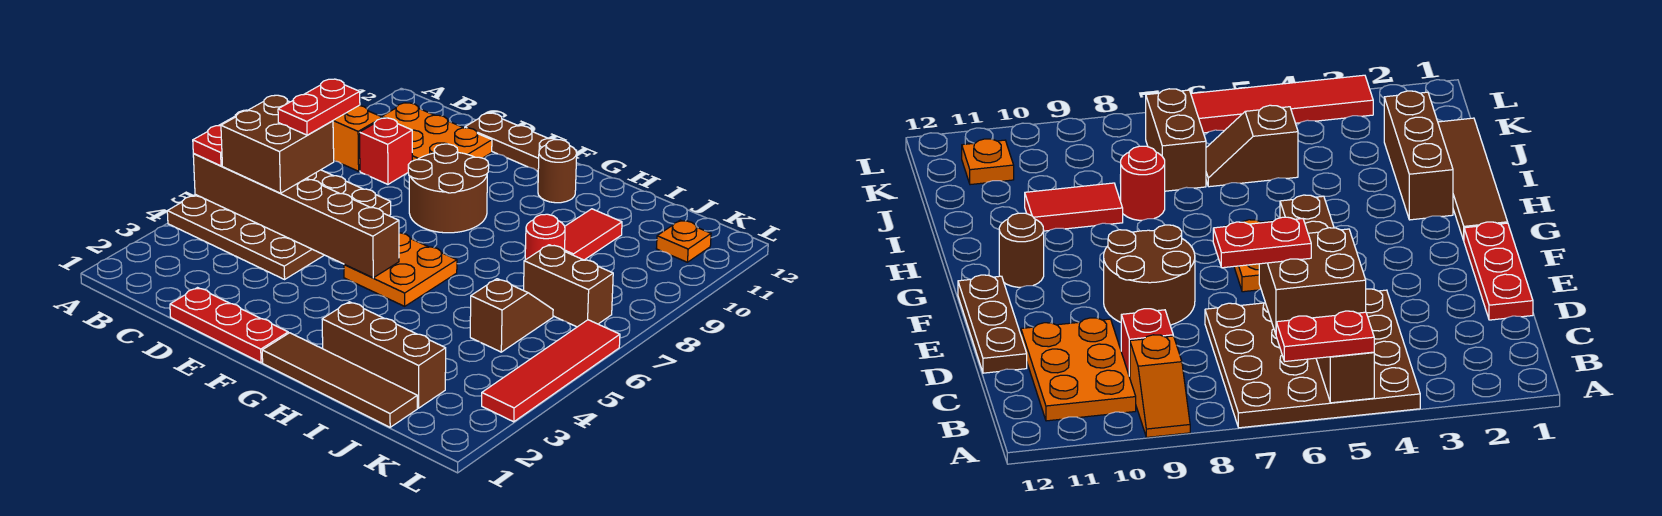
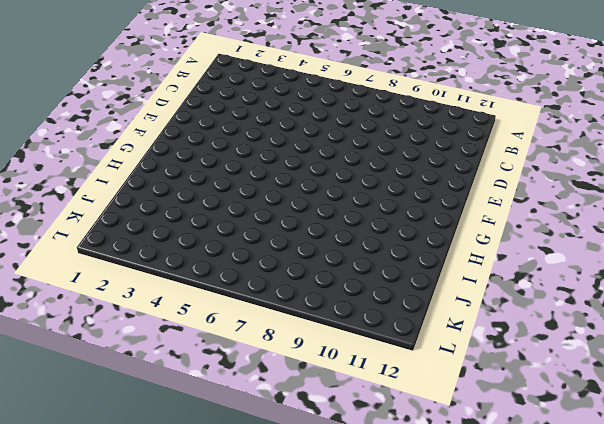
none -> brown plate A4:D7 level 1
none -> orange slope A9:B9 level 1 top B
none -> orange plate B10:D11 level 1

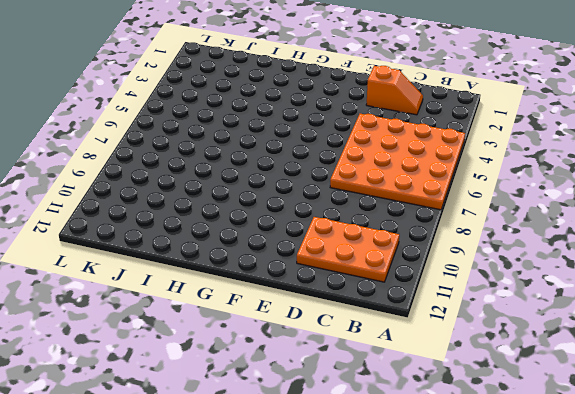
orange plate A4:D7 level 1 -> brown plate A4:D7 level 1
orange slope C2:D2 level 1 top D -> orange slope A9:B9 level 1 top B
none -> red brick C9 level 1
none -> red plate D1:F1 level 1
none -> brown plate D12:F12 level 1

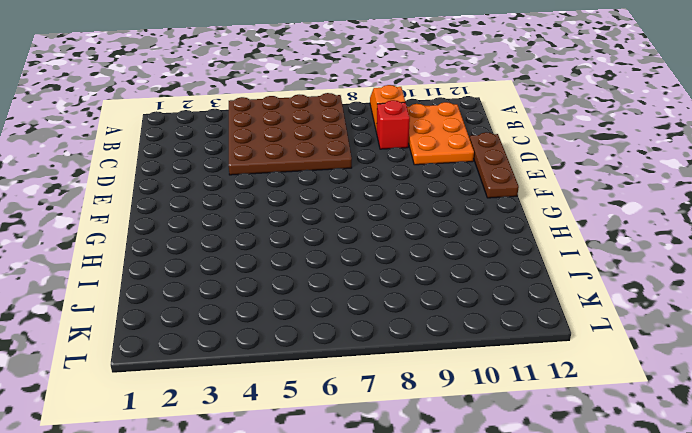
none -> red plate D1:F1 level 1
none -> brown round brick E8:F9 level 1
none -> orange plate F5:G6 level 1

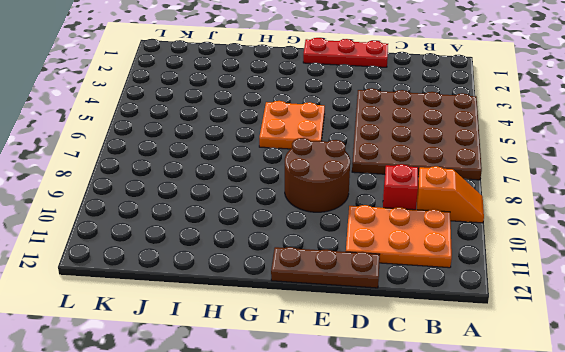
none -> brown tile G1:J1 level 1
none -> brown round brick G11 level 1
none -> brown brick H2:J2 level 1

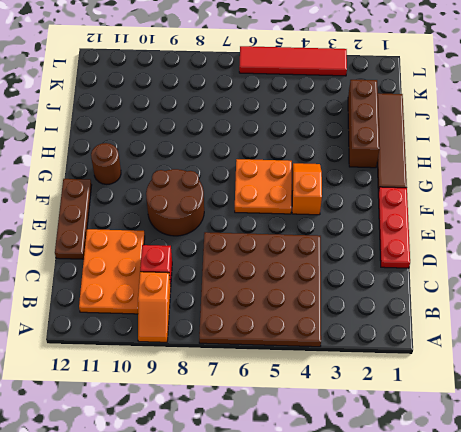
orange slope F4:G4 level 1 top F -> none
none -> red round brick I8 level 1
none -> red tile I9:I10 level 1
none -> brown slope J5:J6 level 1 top 5

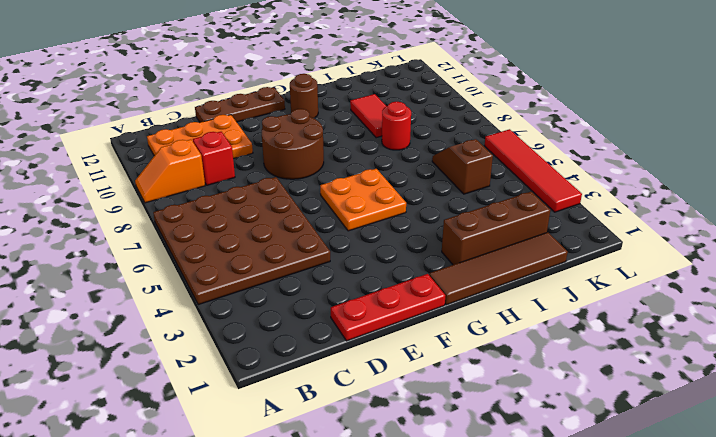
none -> brown brick J7:K7 level 1
none -> orange plate K11 level 1
none -> brown brick A5:F5 level 2

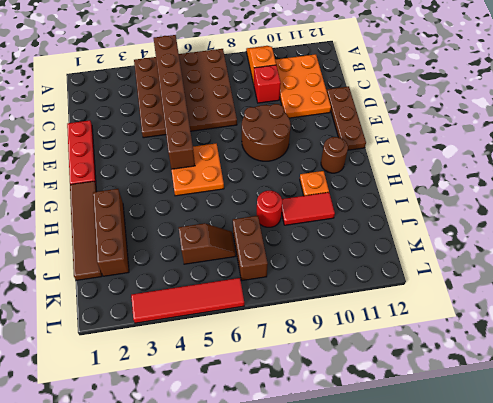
orange plate H10 level 1 -> orange plate K11 level 1
none -> red plate A5:A6 level 3
none -> brown brick B5:C6 level 3
none -> red plate C6:C7 level 4

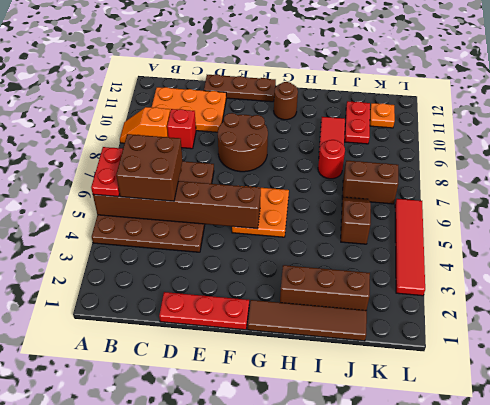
red plate J10:J11 level 1 -> red plate C6:C7 level 4

